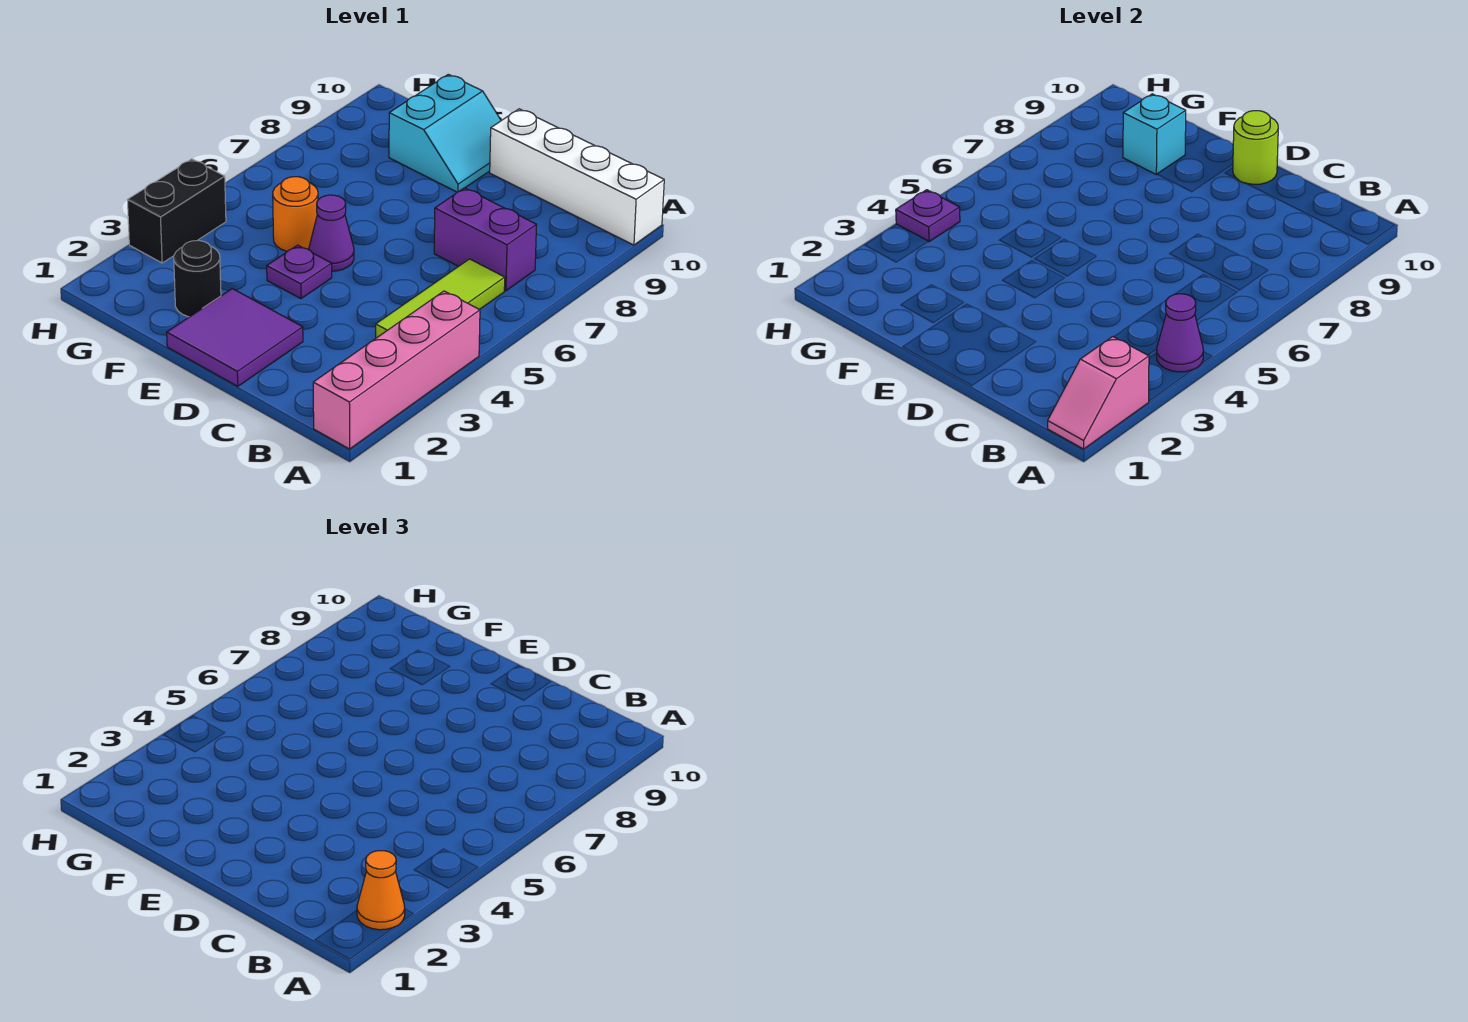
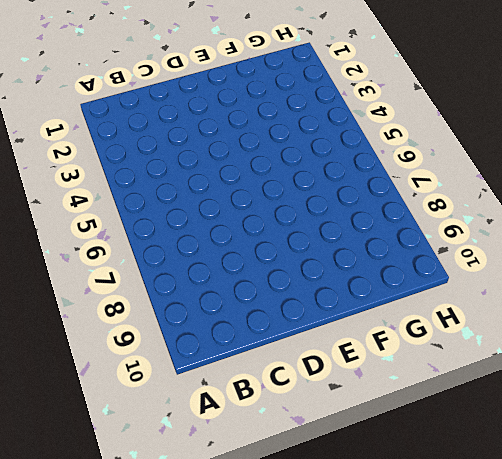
none -> pink brick A1:A4 level 1
none -> white brick A10:D10 level 1
none -> lime tile B4:B6 level 1

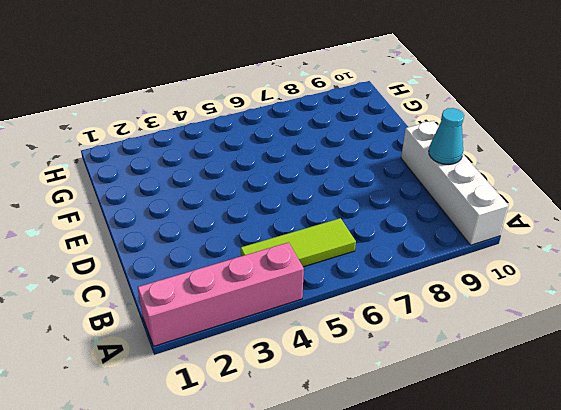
cyan cone C10 level 2 -> none
none -> purple brick B7:C7 level 1
none -> purple tile D1:E2 level 1
none -> purple plate E4 level 1

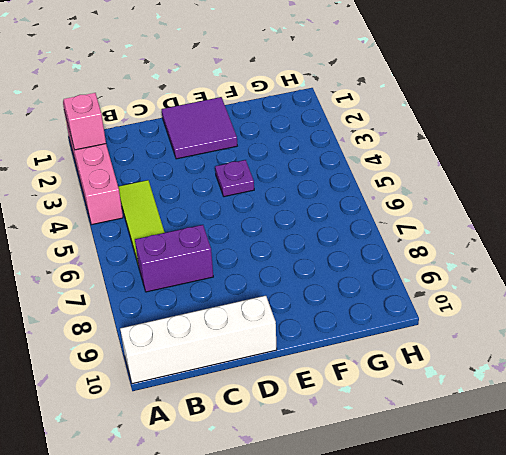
none -> purple cone E5 level 1
none -> cyan slope E9:F10 level 1 top F
none -> black round brick F2 level 1

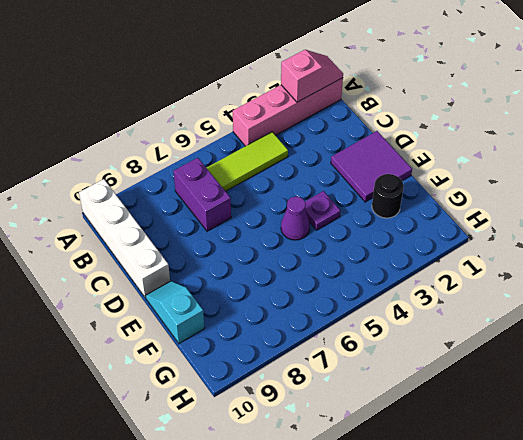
cyan slope E10:F10 level 1 top F -> cyan slope E9:F10 level 1 top F
none -> orange round brick F5 level 1
none -> black brick H3:H4 level 1
none -> purple cone A4 level 2

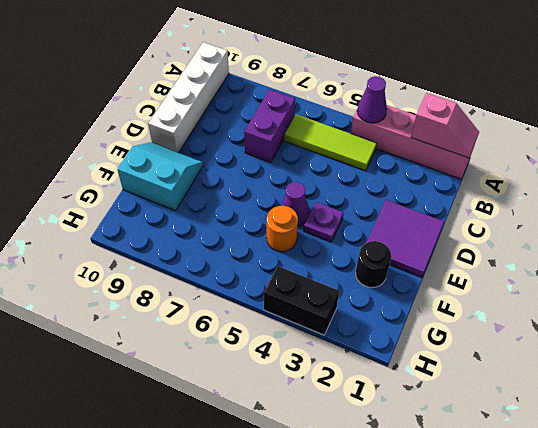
none -> lime round brick D10 level 2
none -> cyan brick F9 level 2
none -> purple plate H4 level 2

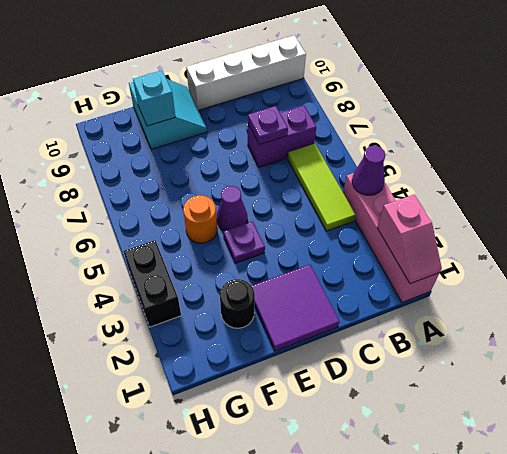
purple plate C7 level 2 -> purple plate H4 level 2
none -> lime round brick D10 level 2
none -> orange cone A2 level 3

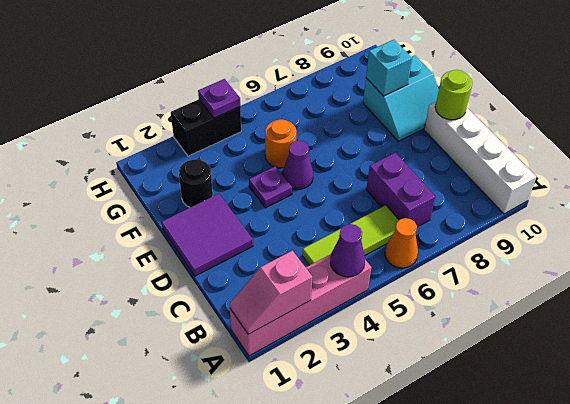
orange cone A6 level 1 -> orange cone A2 level 3

